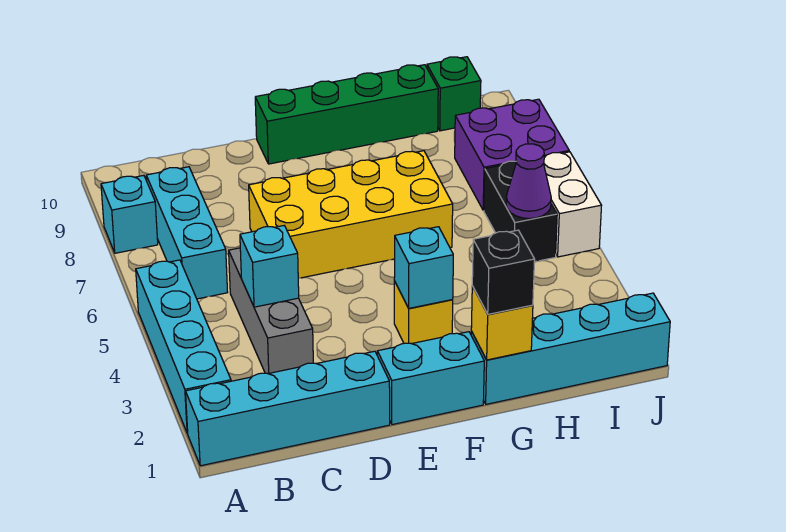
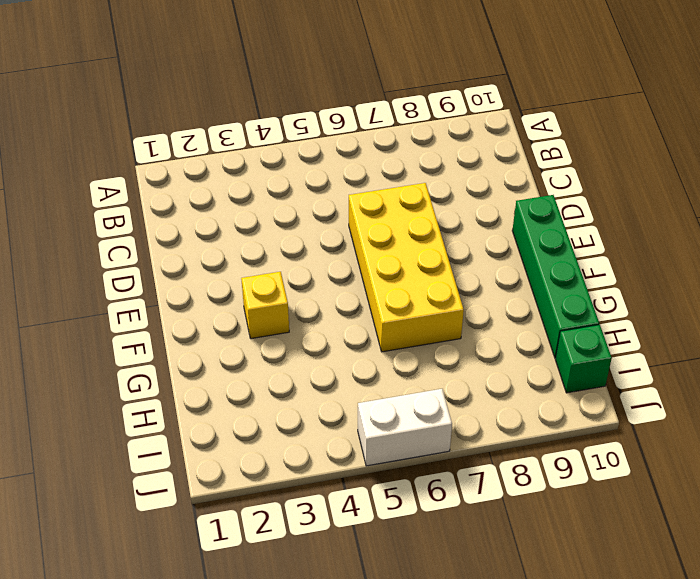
none -> cyan brick A1:D1 level 1
none -> cyan brick A2:A5 level 1
none -> cyan brick A8 level 1

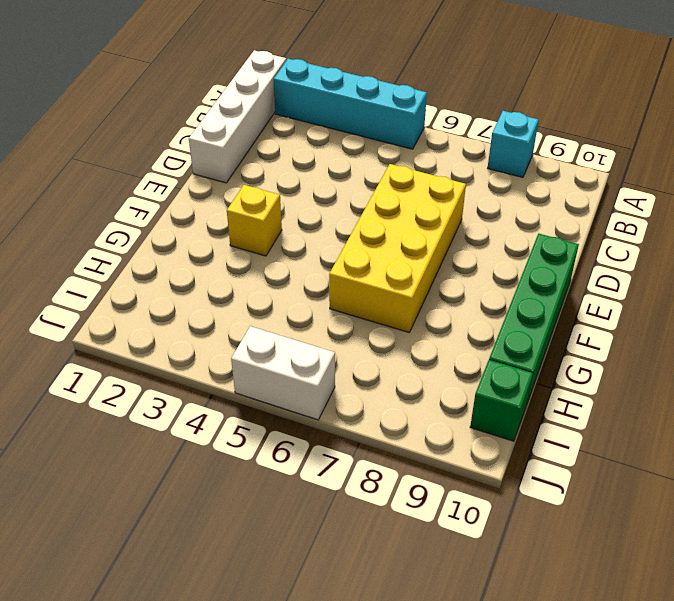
white brick A1:D1 level 1 -> cyan brick A1:D1 level 1
none -> cyan brick B6:B8 level 1
none -> grey brick C3:C5 level 1
none -> cyan brick E1:F1 level 1

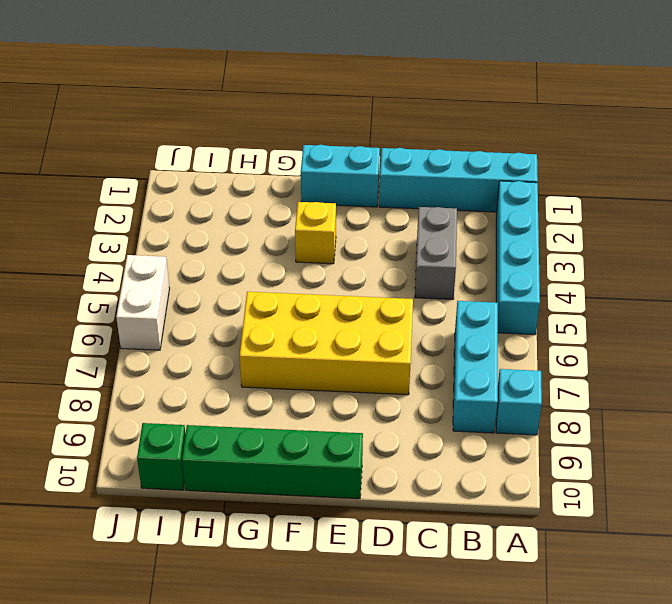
grey brick C3:C4 level 1 -> grey brick C3:C5 level 1
none -> cyan brick G1:J1 level 1
none -> black brick I5:I6 level 1
none -> purple brick I7:J8 level 1

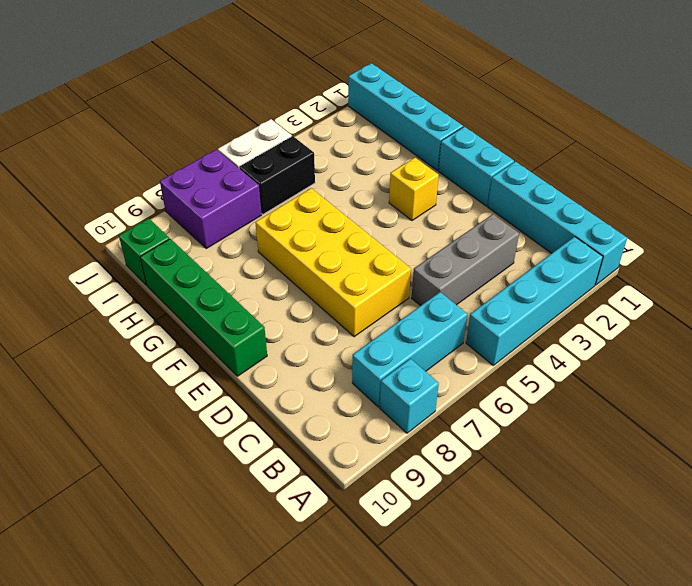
none -> cyan brick C4 level 2
none -> cyan brick F3 level 2
none -> yellow brick G1 level 2

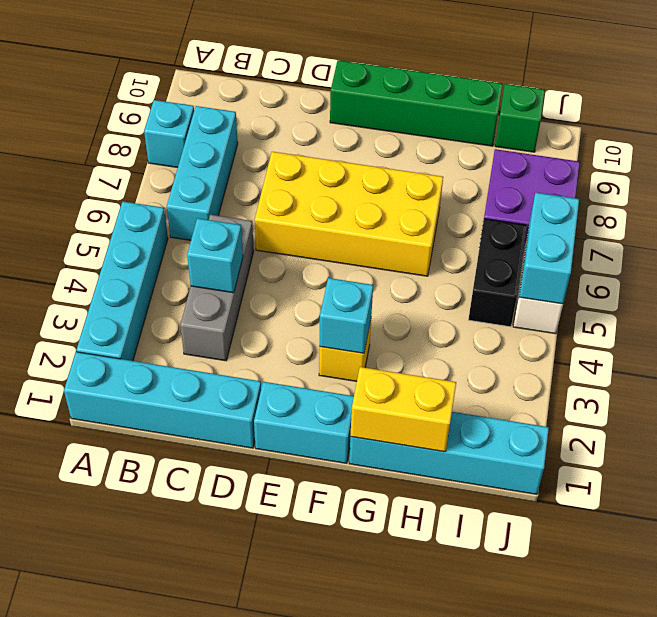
yellow brick G1:H1 level 2 -> yellow brick G1 level 2
cyan brick J5:J6 level 2 -> none
none -> purple cone I5 level 2
none -> black brick G1 level 3

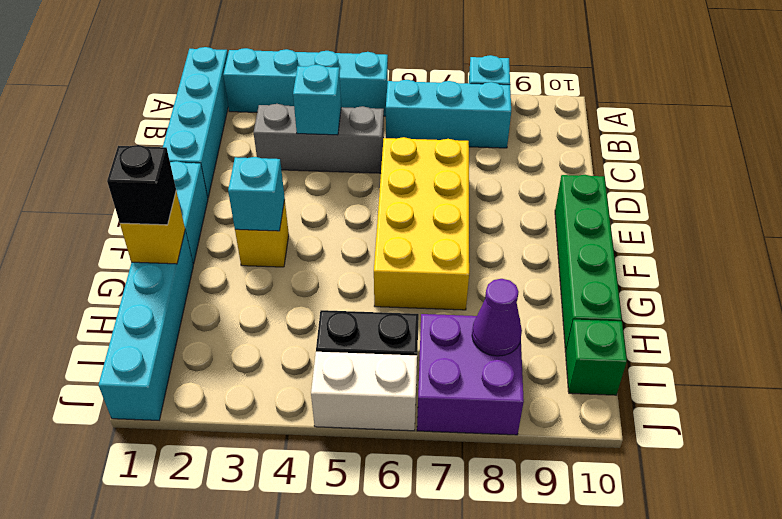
purple cone I8 level 2 -> purple cone I5 level 2

